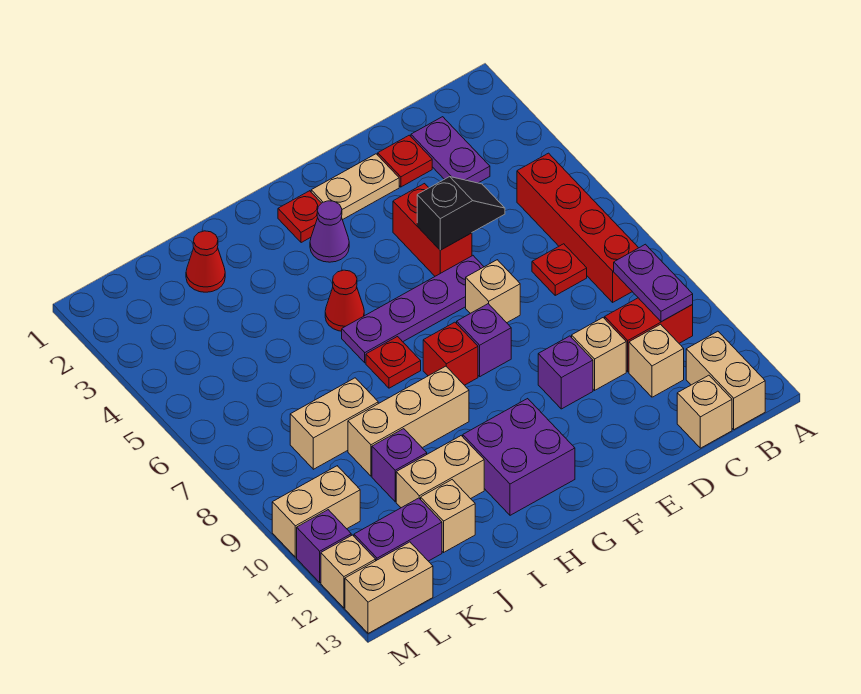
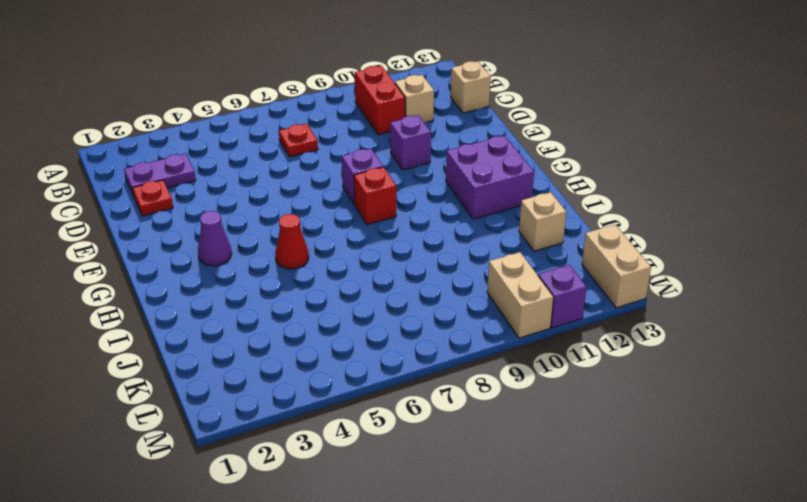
none -> red brick B5:B8 level 1
none -> tan brick B12:B13 level 1
none -> tan brick D10 level 1
none -> tan plate E2:F2 level 1

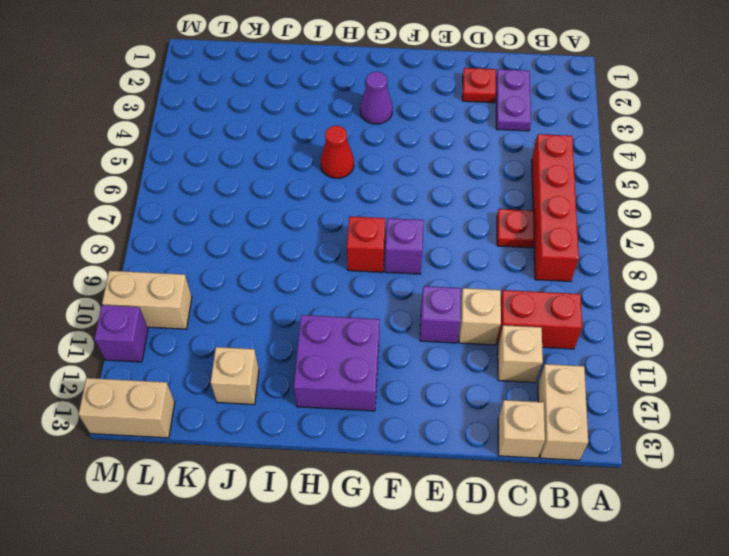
none -> tan plate E2:F2 level 1
none -> red brick E4:E5 level 1
none -> purple plate E6:H6 level 1
none -> tan brick E7 level 1

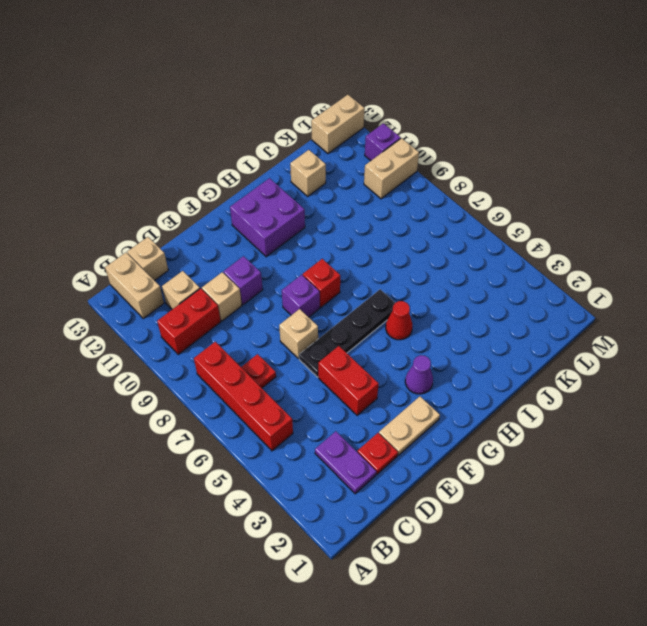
black plate E6:H6 level 1 -> purple plate E6:H6 level 1
none -> red plate G2 level 1
none -> red plate H7 level 1
none -> tan brick H9:J9 level 1
none -> tan brick I11:J11 level 1

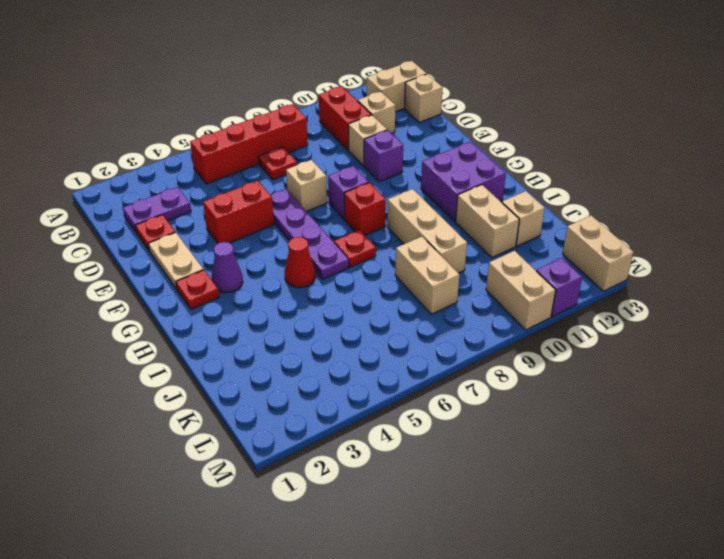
none -> red cone J2 level 1
none -> purple brick J10 level 1
none -> purple brick K12:L12 level 1
none -> tan brick M12 level 1

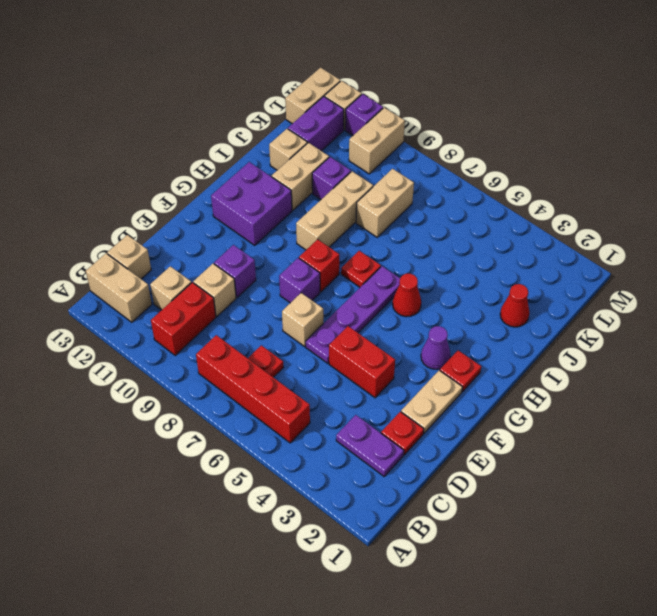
none -> purple plate B9:B10 level 2
none -> black slope D5:E5 level 2 top E

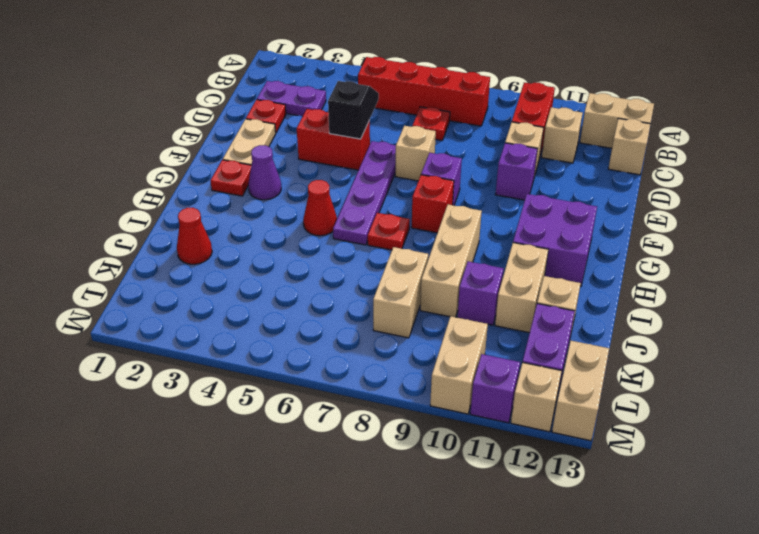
none -> purple plate B9:B10 level 2

